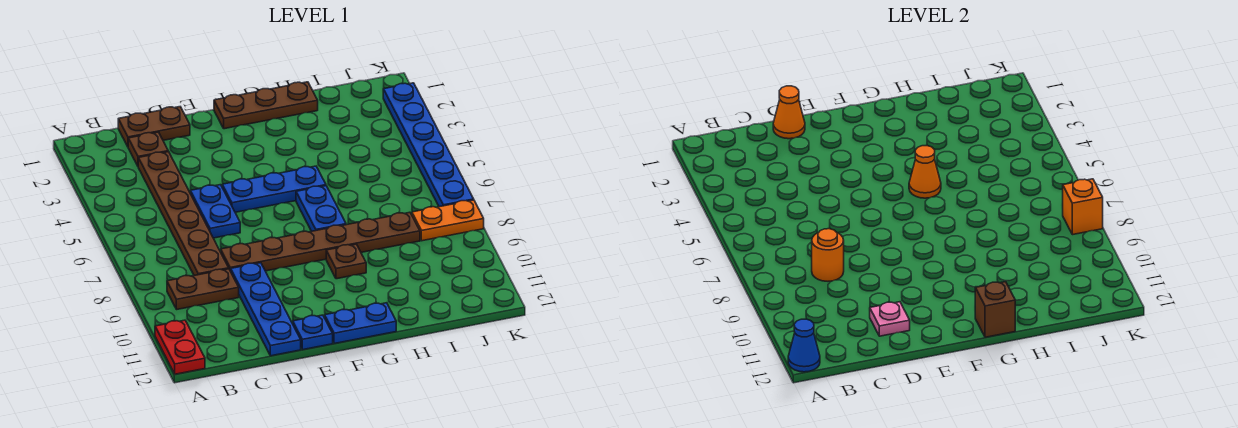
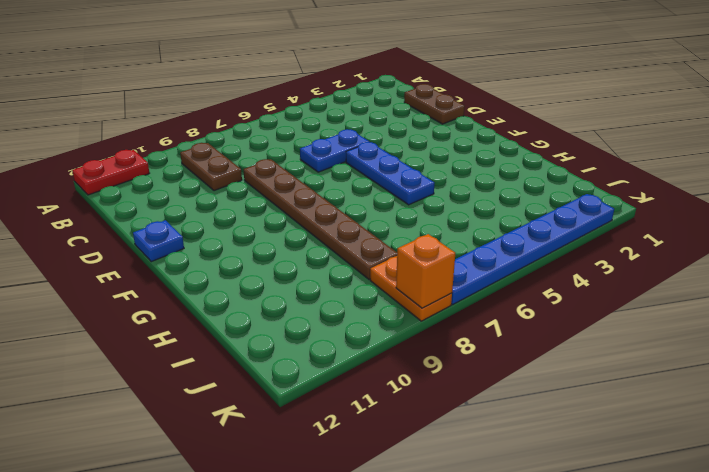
none -> brown plate C2 level 1
none -> brown plate C3:C8 level 1
none -> blue plate D9:D12 level 1

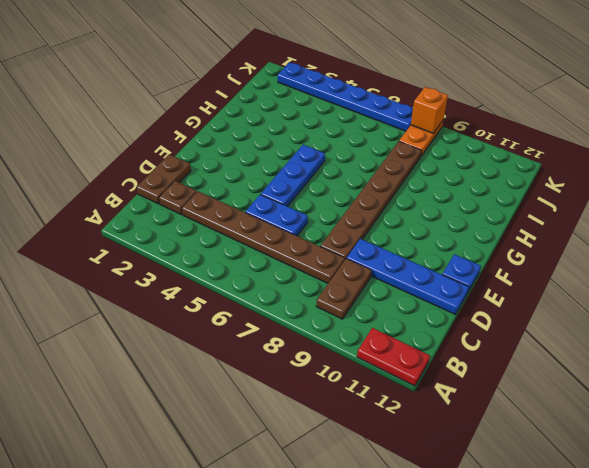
none -> brown plate F1:H1 level 1
none -> blue plate F12:G12 level 1
none -> blue plate G6:G7 level 1

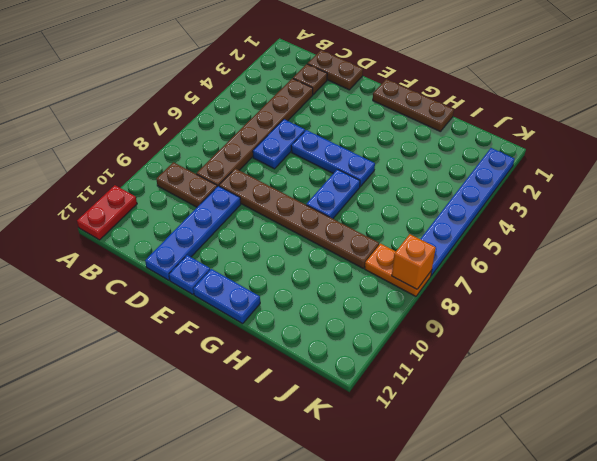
none -> brown plate G9 level 1
none -> blue cone A12 level 2
none -> orange round brick C8 level 2

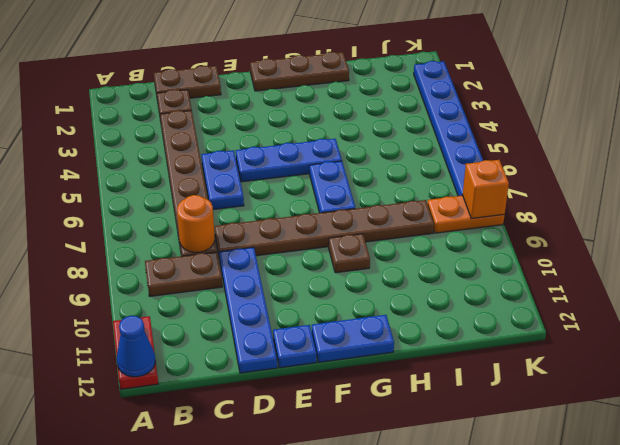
none -> orange cone D1 level 2
none -> pink plate D11 level 2
none -> orange cone G5 level 2

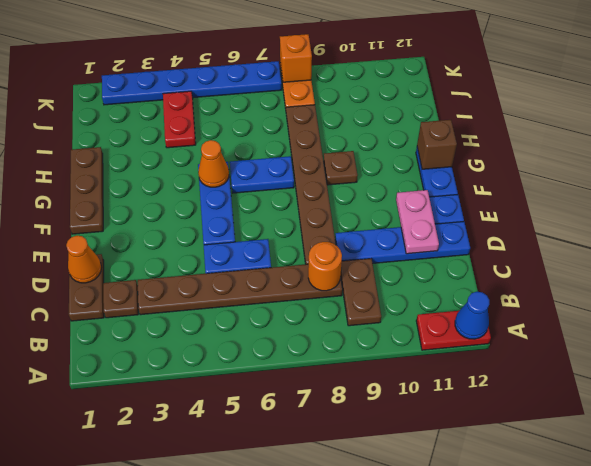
pink plate D11:E11 level 2 -> pink plate D11 level 2
red plate I4:J4 level 1 -> none

